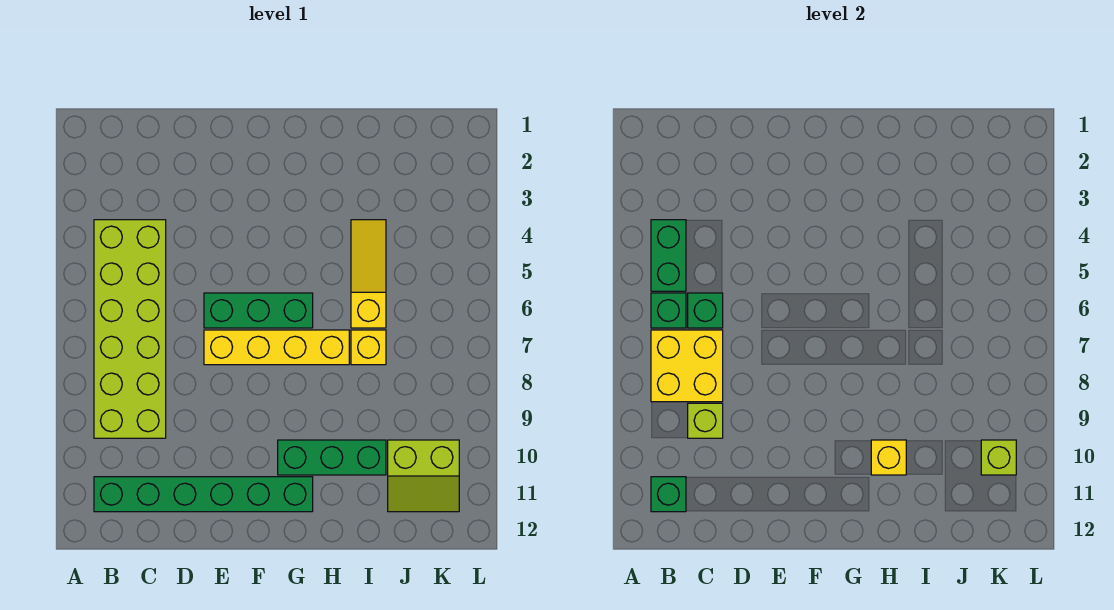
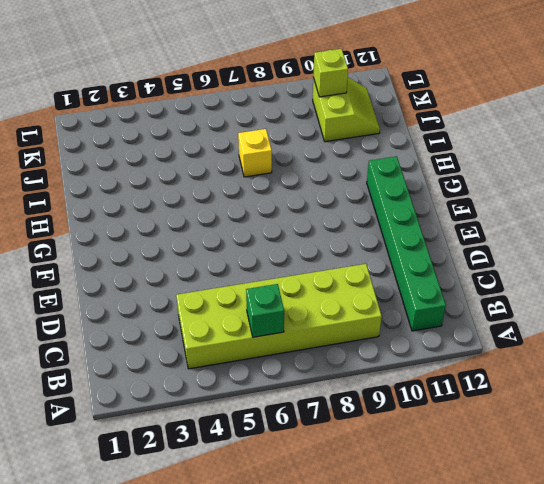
none -> green brick E6:G6 level 1
none -> yellow brick E7:H7 level 1
none -> green brick G10:I10 level 1

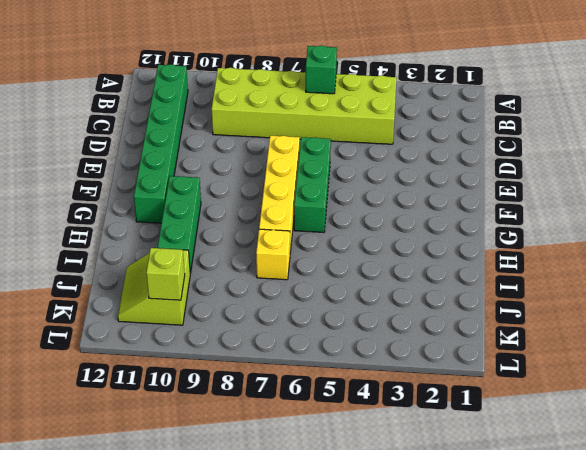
none -> yellow slope I4:I6 level 1 top 6
none -> green brick B4:B5 level 2
none -> yellow brick B7:C8 level 2

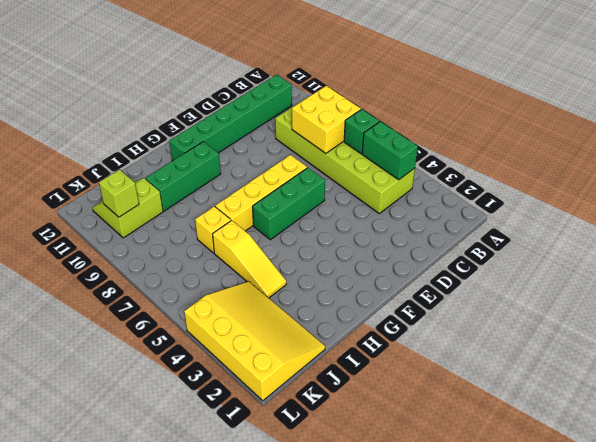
yellow slope J1:L4 level 1 top L -> none
none -> green brick B11 level 2
none -> green brick C6 level 2
none -> lime brick C9 level 2

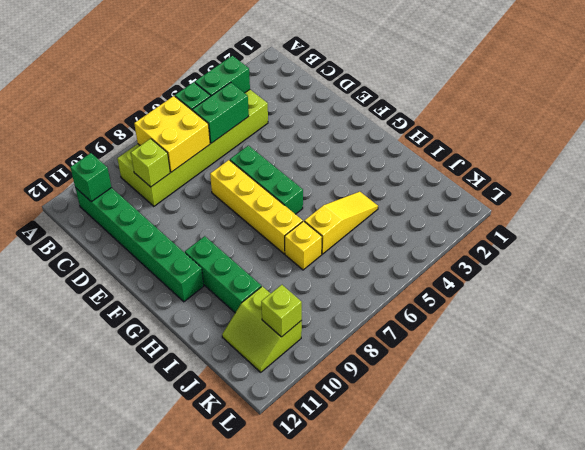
green brick C5:C6 level 2 -> green brick C6 level 2
none -> yellow brick H10 level 2

